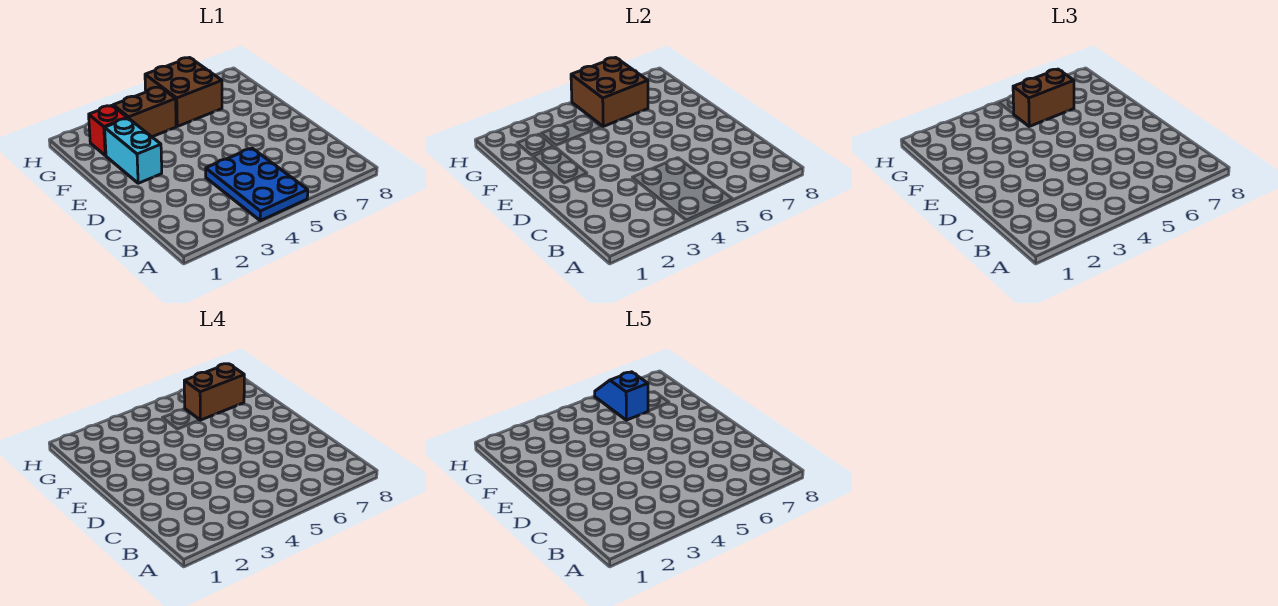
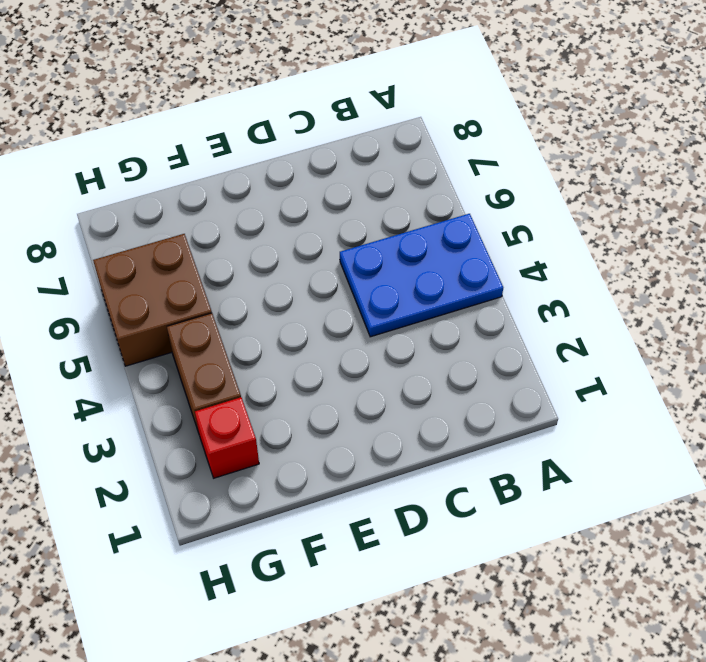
none -> cyan brick E2:F2 level 1
none -> brown brick G5:H6 level 2

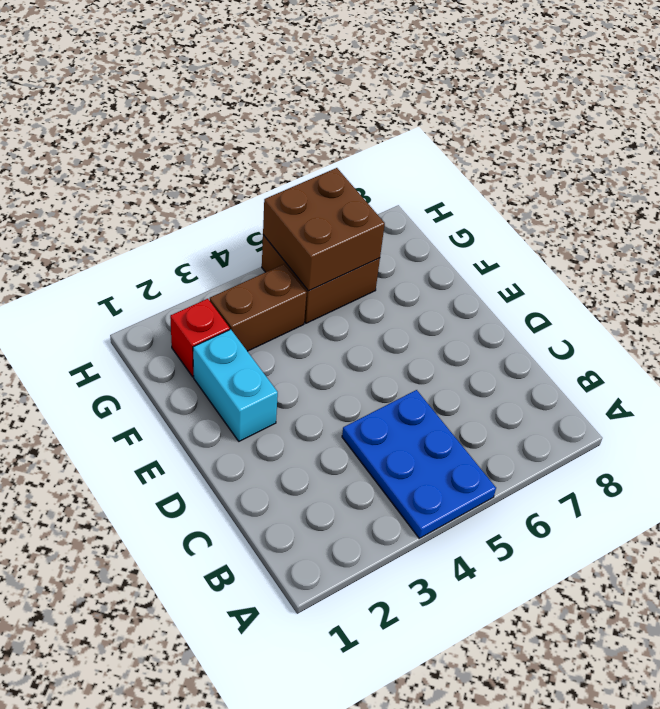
none -> brown brick G5:G6 level 3
none -> brown brick G6:G7 level 4

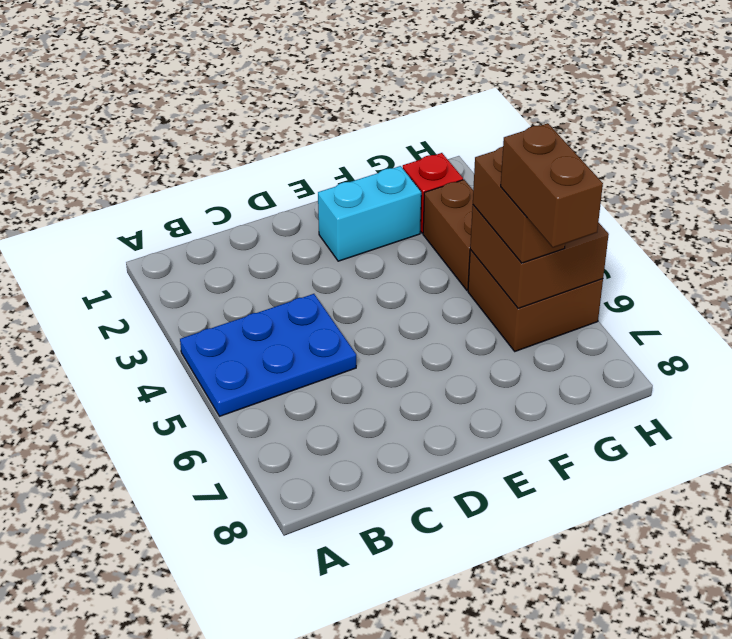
none -> blue slope G6:H6 level 5 top G

